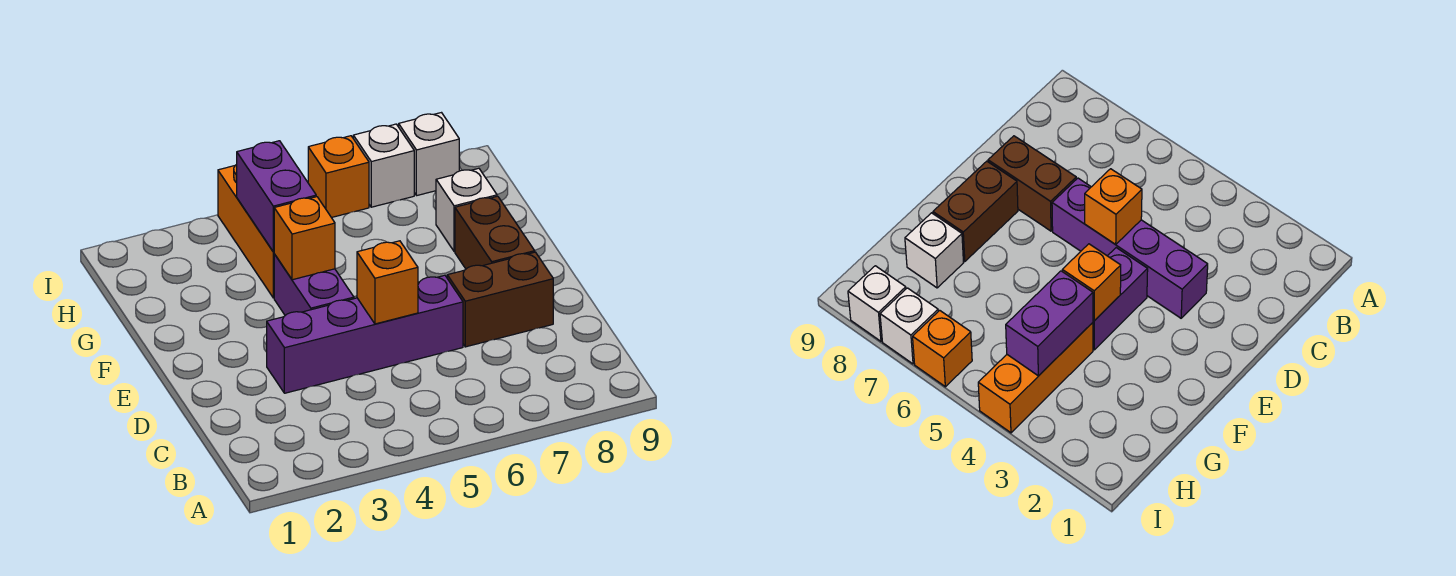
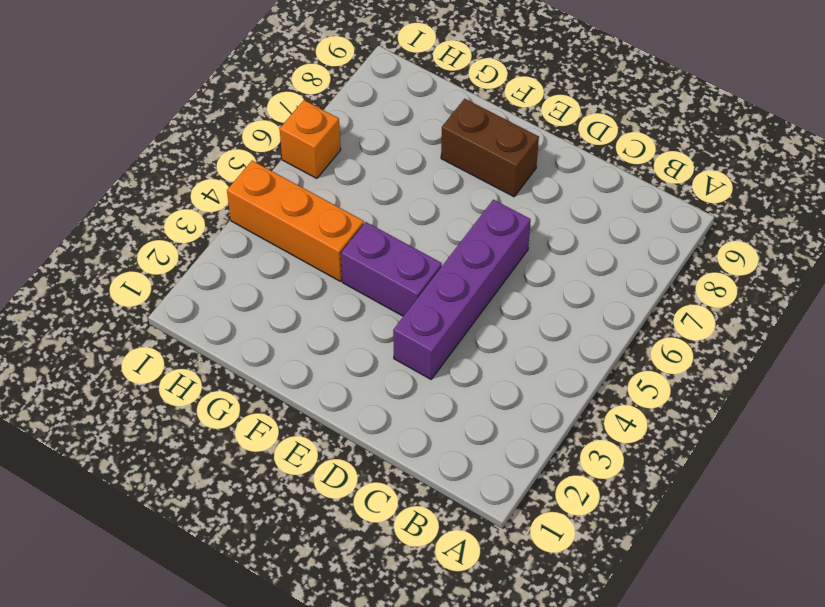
none -> brown brick D7:D8 level 1
none -> white brick G8 level 1
none -> white brick I7 level 1

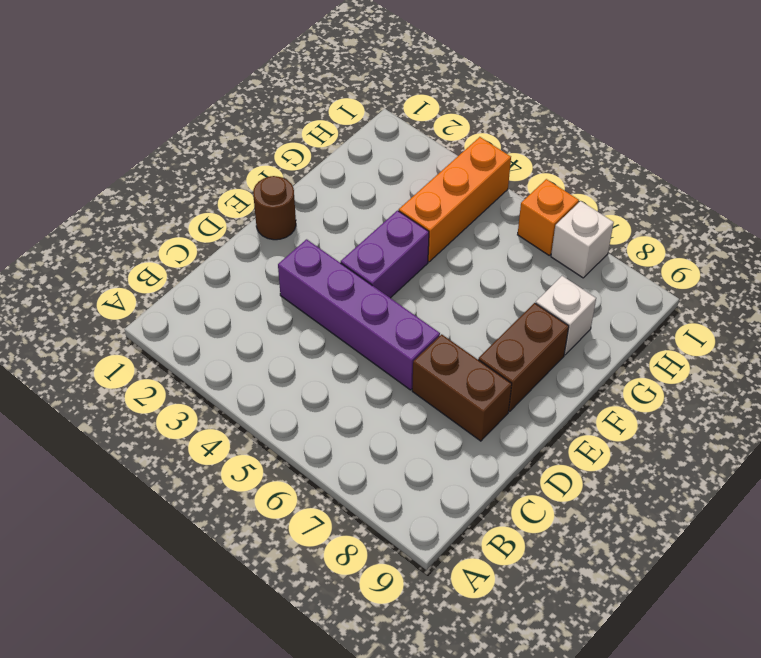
brown round brick E1 level 1 -> none
none -> white brick I8 level 1
none -> orange brick D5 level 2
none -> orange brick F4 level 2

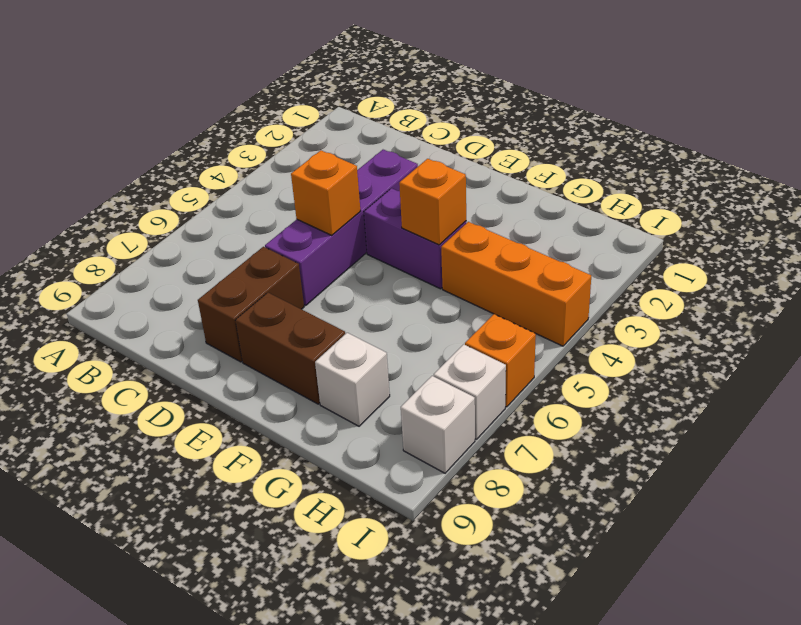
none -> purple brick G4:H4 level 2

